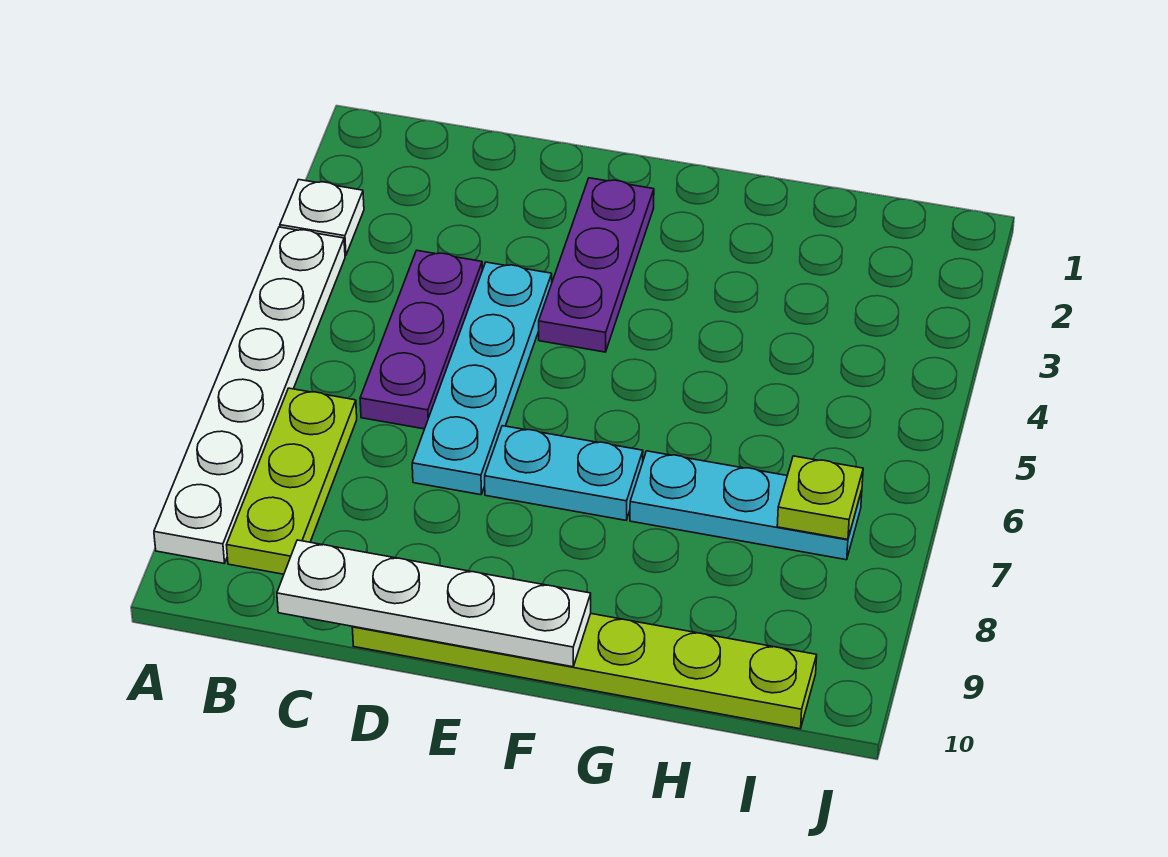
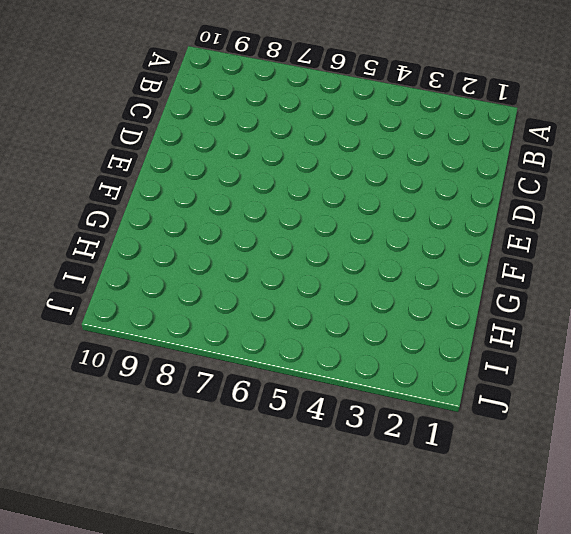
none -> white plate A3 level 1
none -> white plate A4:A9 level 1

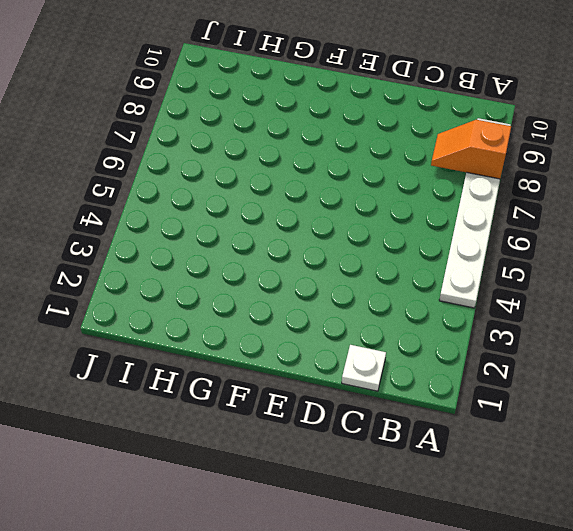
orange slope A8:B8 level 2 top A -> none
white plate C1 level 1 -> white plate A3 level 1
none -> lime plate B7:B9 level 1
none -> purple plate C4:C6 level 1

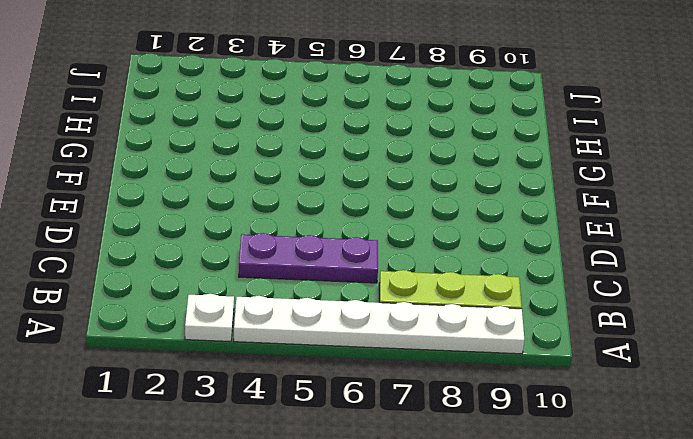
none -> cyan plate D4:D7 level 1
none -> lime plate D10:I10 level 1

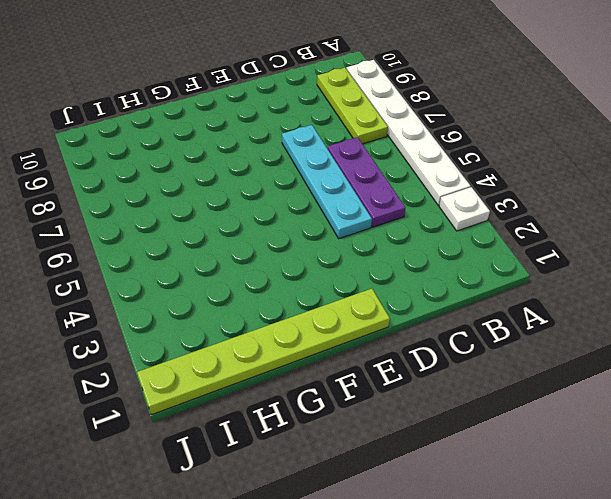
lime plate E1:J1 level 1 -> lime plate D10:I10 level 1
none -> purple plate E2:E4 level 1
none -> cyan plate E7:F7 level 1

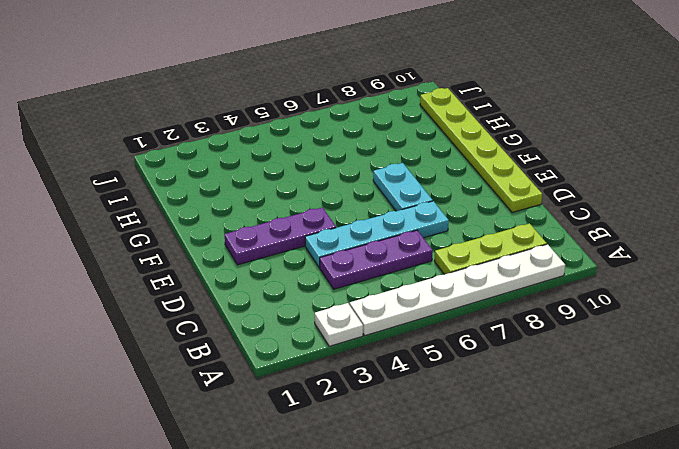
none -> cyan plate G7:I7 level 1
none -> white plate C10:F10 level 2

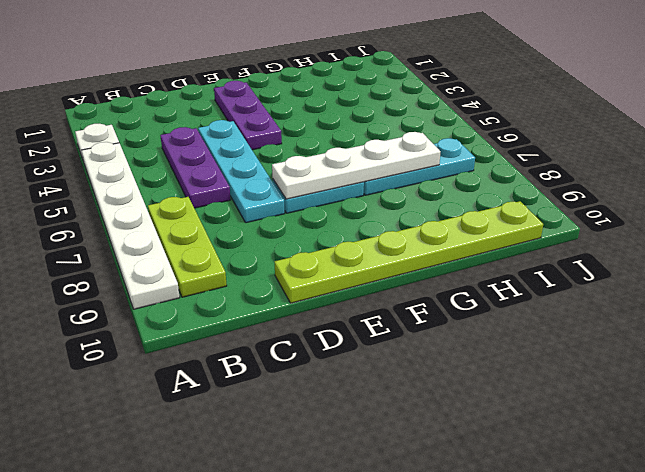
white plate E7:H7 level 2 -> white plate C10:F10 level 2
none -> lime plate I7 level 2

